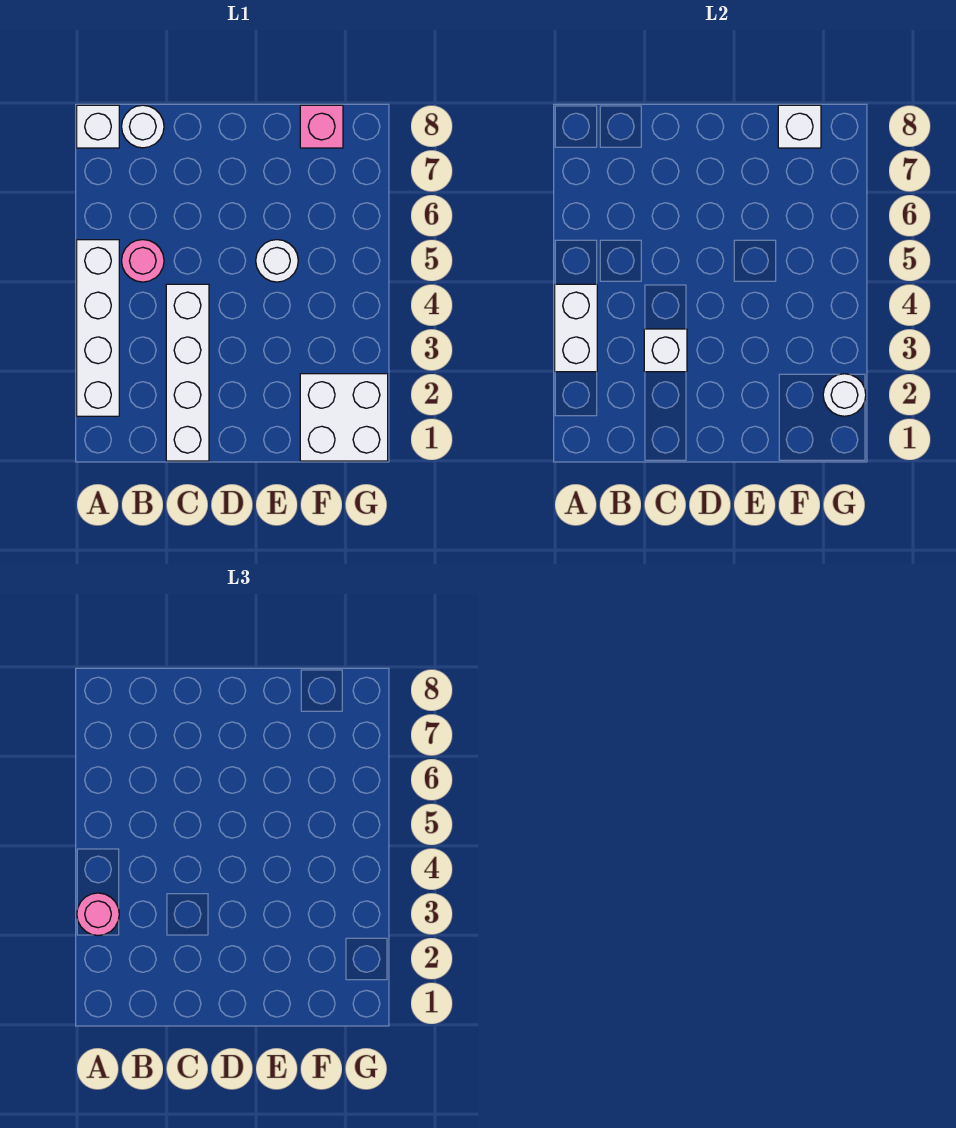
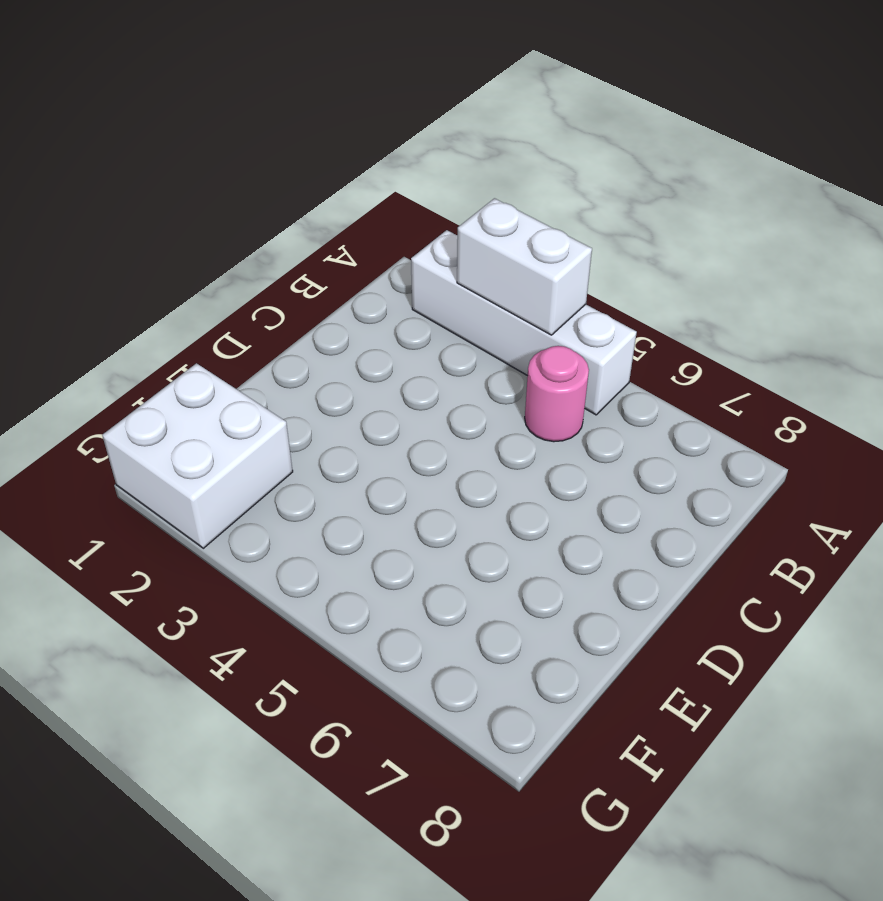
none -> white brick A8 level 1
none -> white round brick B8 level 1
none -> white brick C1:C4 level 1

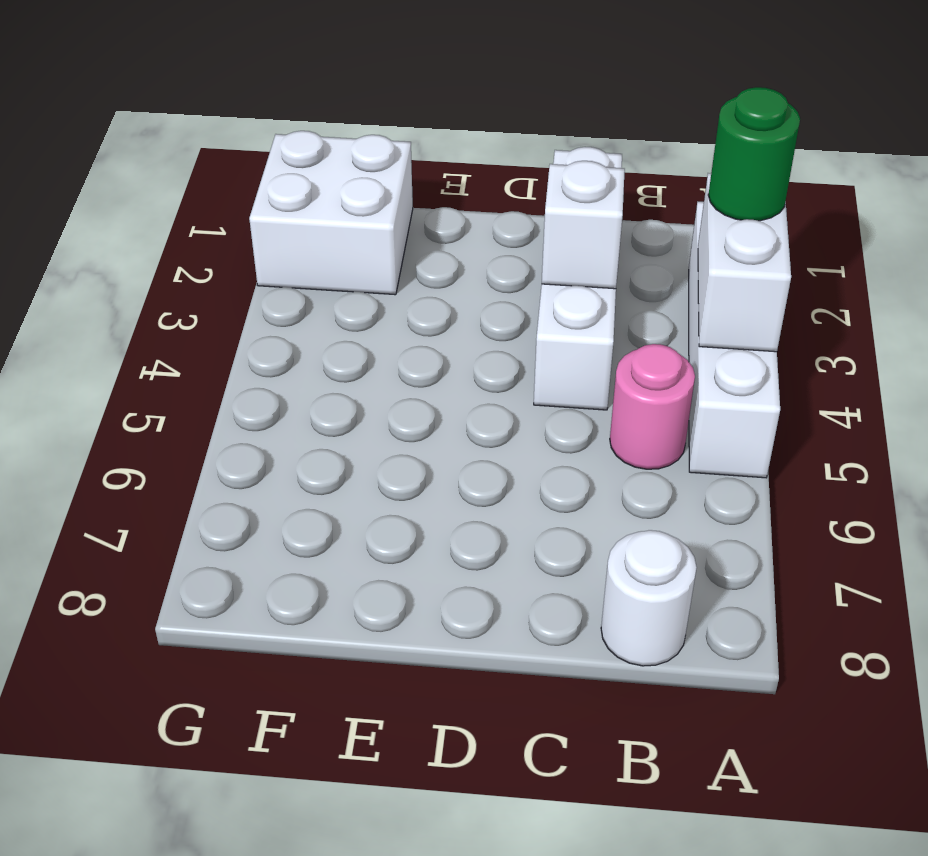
green round brick A3 level 3 -> pink round brick A3 level 3
none -> white brick A8 level 1
none -> white round brick E5 level 1
none -> pink brick F8 level 1

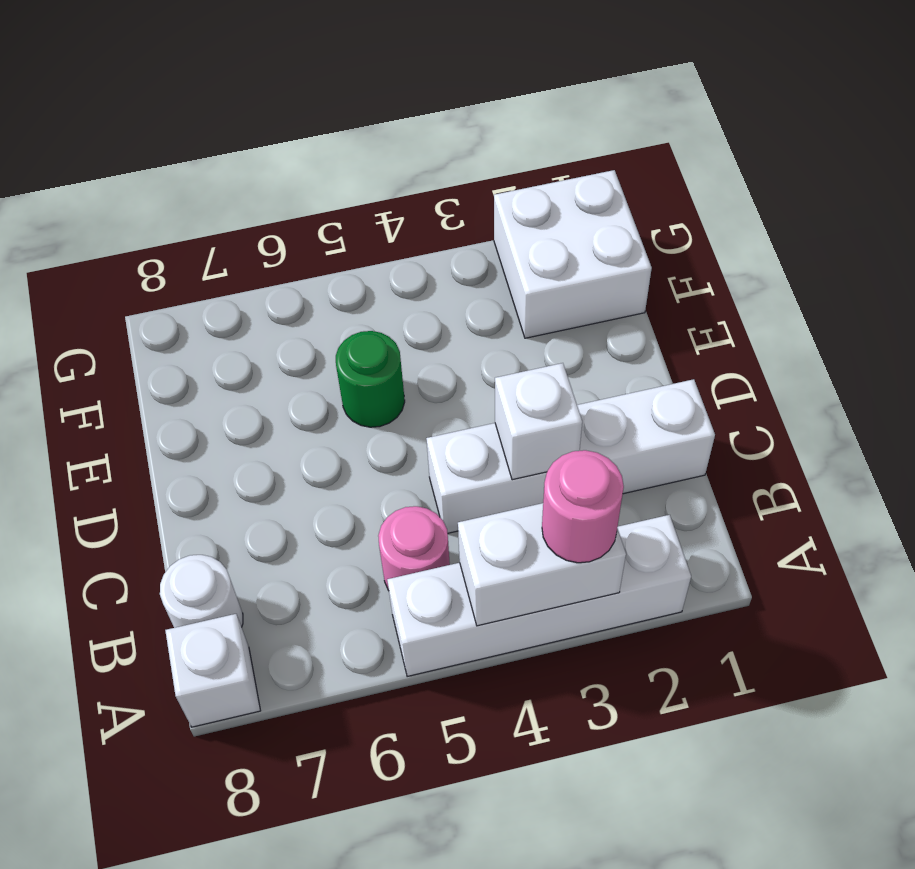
green round brick E5 level 1 -> white round brick E5 level 1
none -> pink brick F8 level 1
none -> white brick F8 level 2
none -> white round brick G2 level 2

